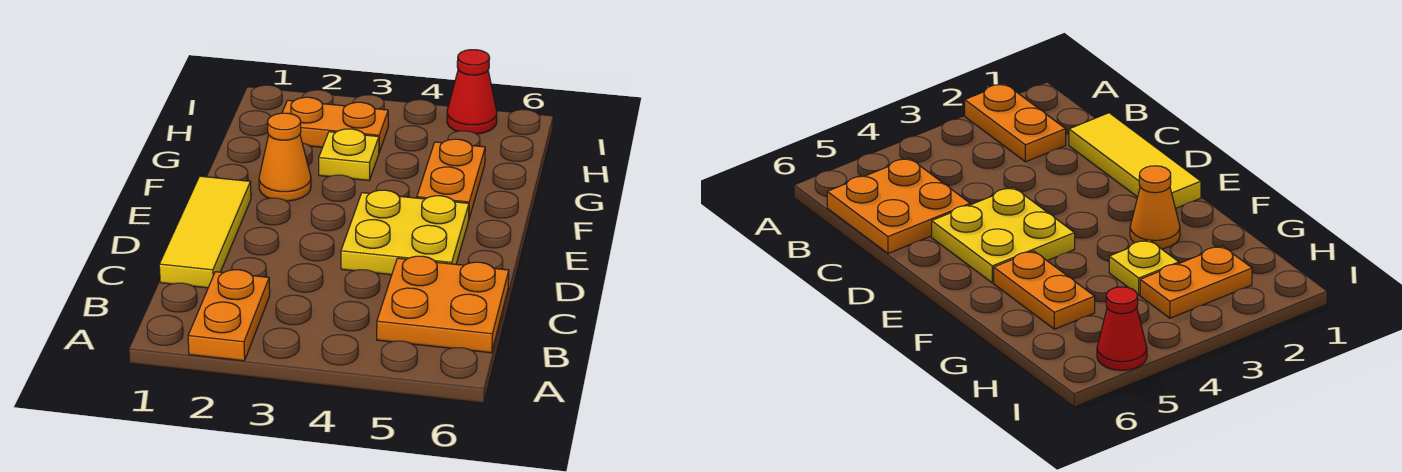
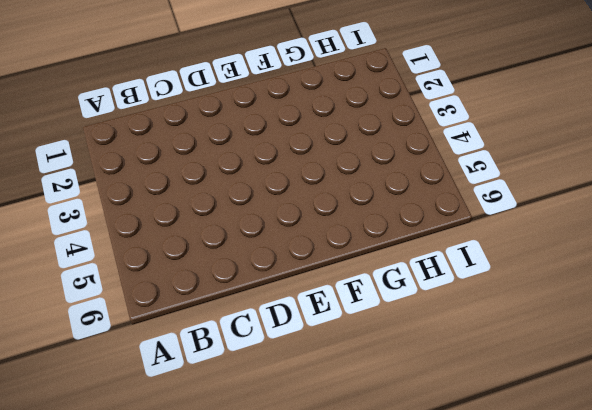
none -> orange plate A2:B2 level 1
none -> orange plate B5:C6 level 1

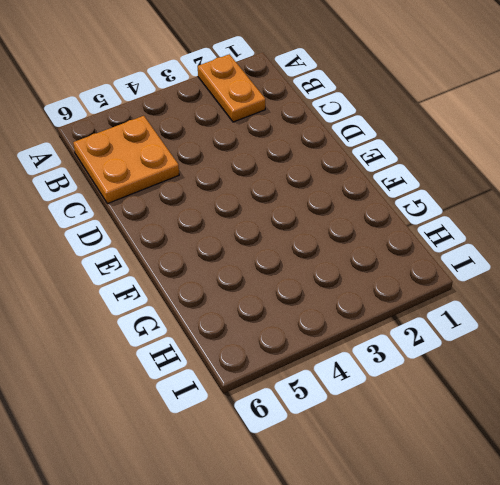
none -> yellow tile C1:E1 level 1
none -> yellow plate D4:E5 level 1

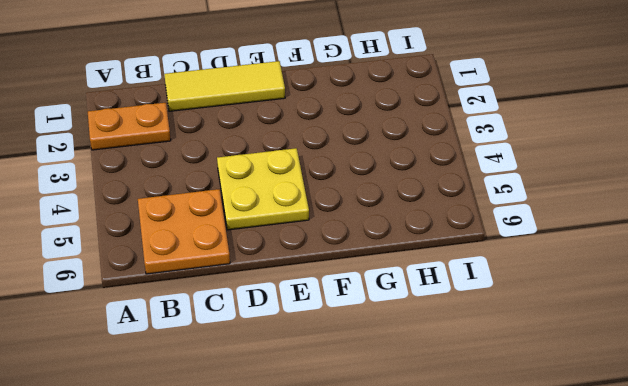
none -> orange cone F2 level 1
none -> orange plate F5:G5 level 1

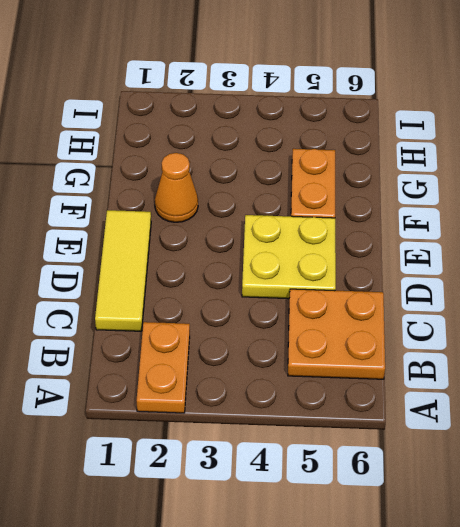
none -> yellow plate G3 level 1
none -> orange plate H2:H3 level 1

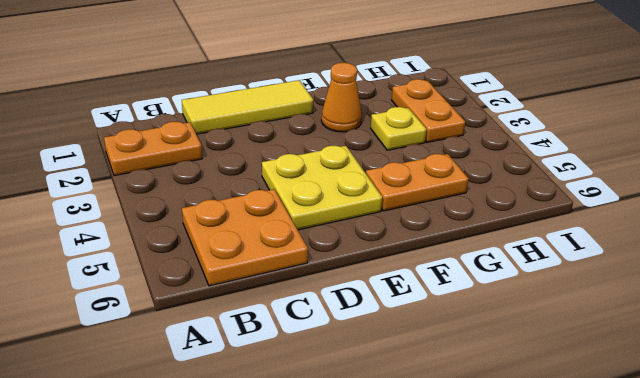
none -> red cone I5 level 1

